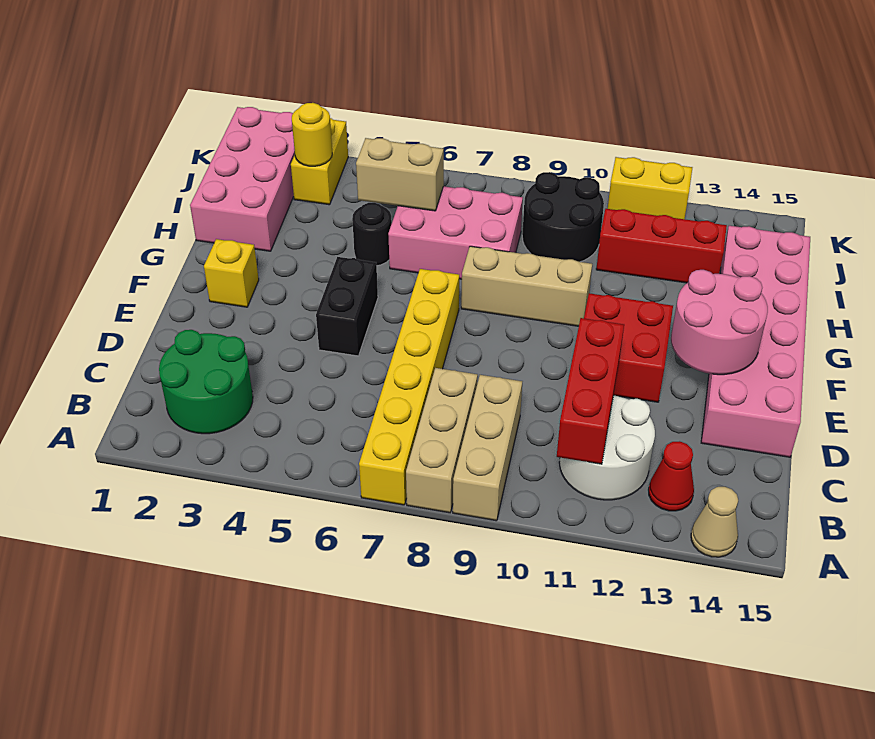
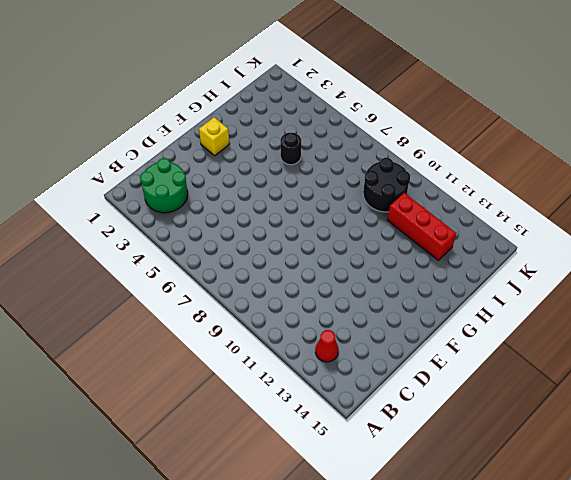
none -> yellow brick A7:F7 level 1
none -> tan brick A8:C8 level 1
none -> tan brick A9:C9 level 1

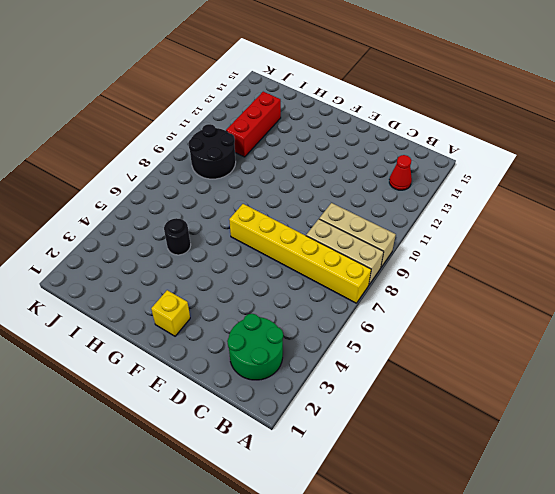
none -> tan cone A14 level 1
none -> white round brick B11:C12 level 1
none -> pink brick D14:I15 level 1

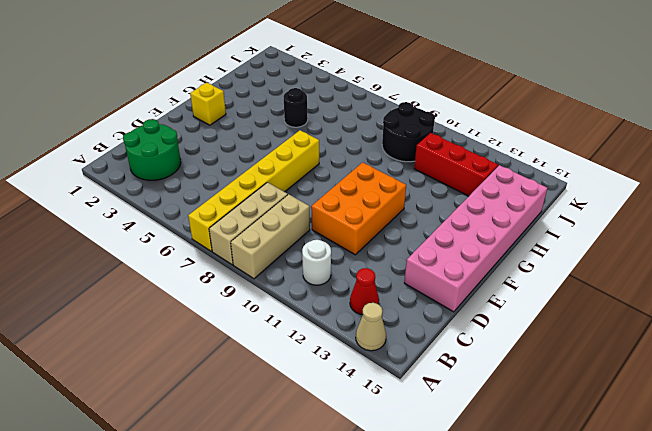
white round brick B11 level 1 -> white round brick B11:C12 level 1
orange brick D10:F11 level 1 -> red brick E11:F12 level 1
none -> black brick E5:F5 level 1
none -> tan brick G8:G10 level 1
none -> pink brick H1:K2 level 1

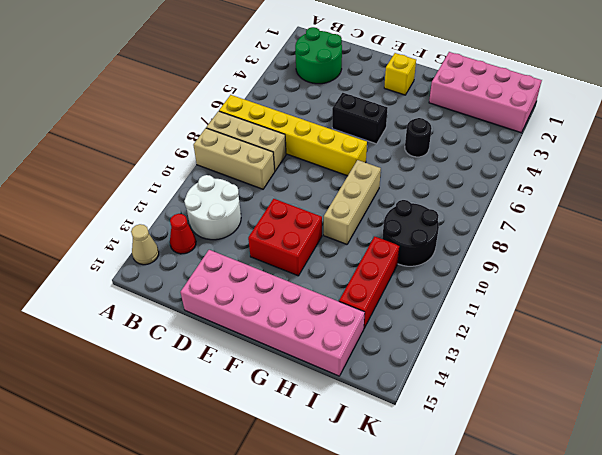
none -> pink brick H6:I8 level 1
none -> yellow brick J3:K3 level 1
none -> yellow brick K11:K12 level 1

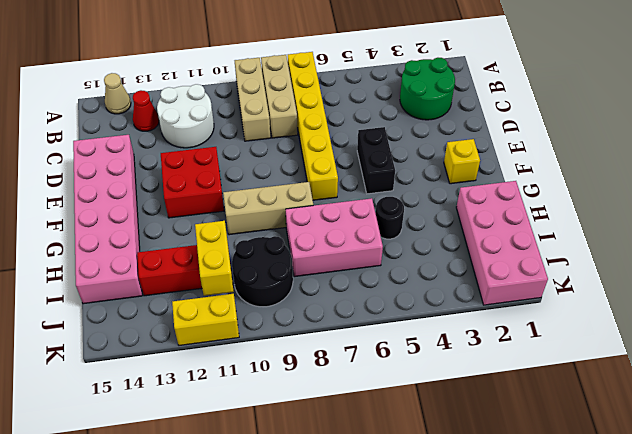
yellow brick I11:J11 level 2 -> yellow brick J3:K3 level 1
none -> red brick B11:D11 level 2
none -> pink round brick E13:F14 level 2
none -> tan brick I5:I6 level 2

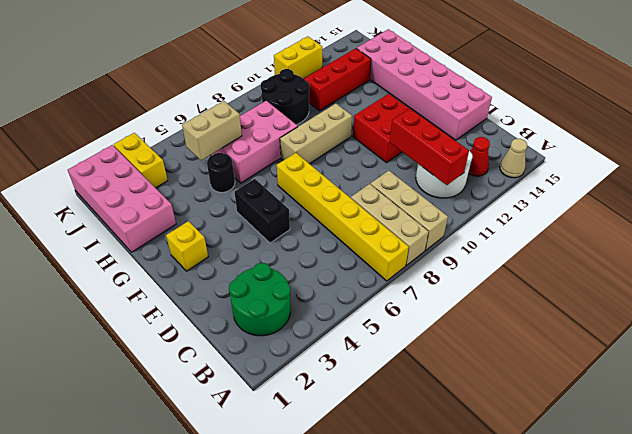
none -> pink round brick E13:F14 level 2
none -> yellow round brick J3 level 2

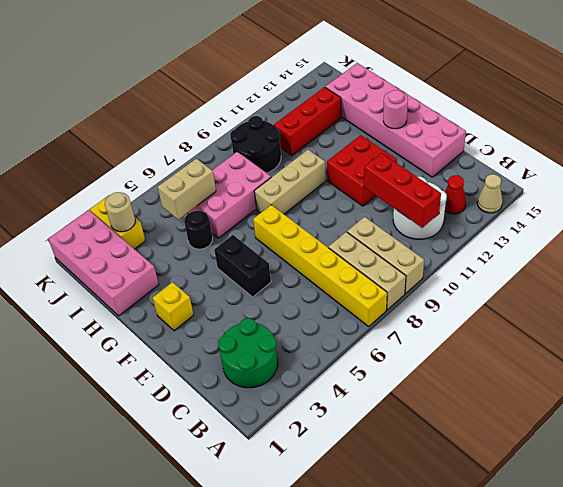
pink round brick F14 level 2 -> pink round brick E13:F14 level 2
tan round brick J3 level 2 -> yellow round brick J3 level 2
none -> yellow brick K11:K12 level 1

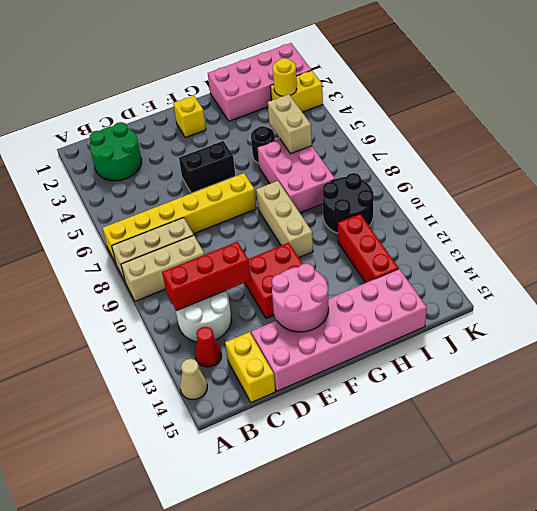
yellow brick C14:C15 level 1 -> yellow brick K11:K12 level 1

